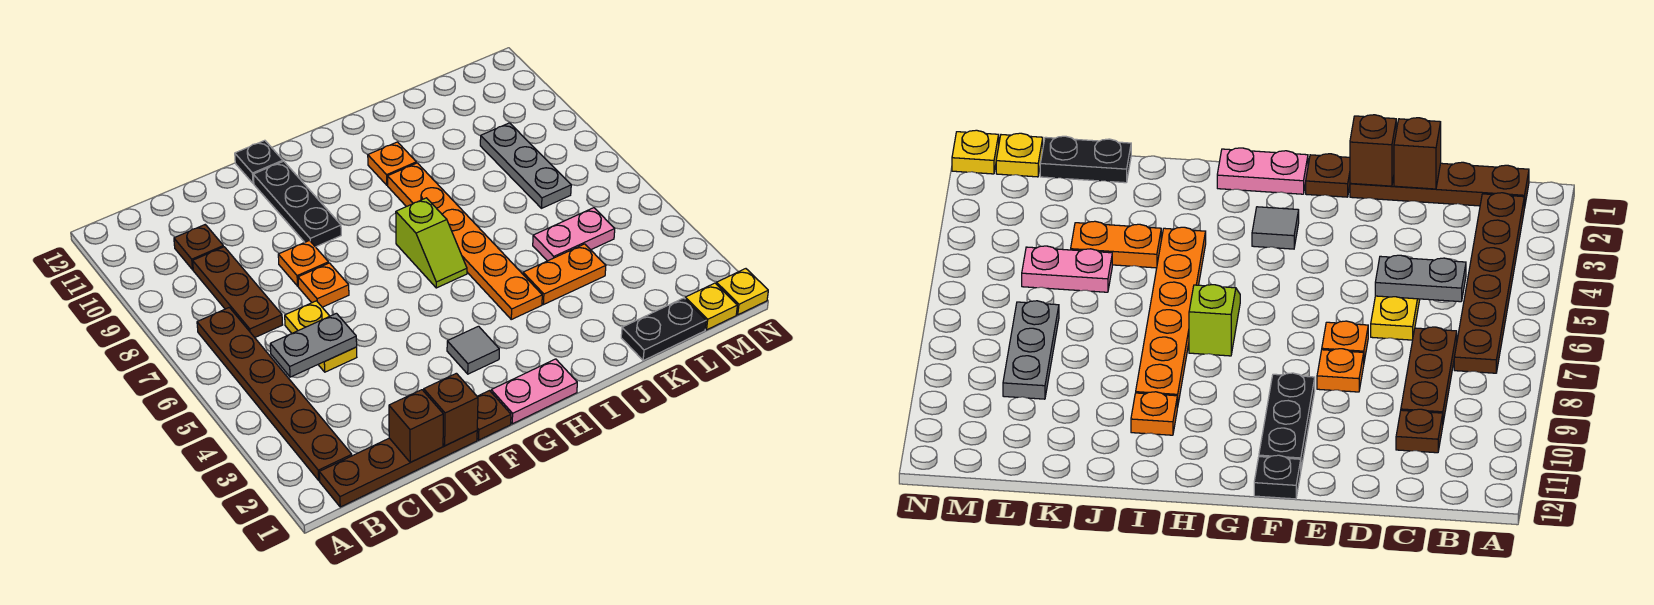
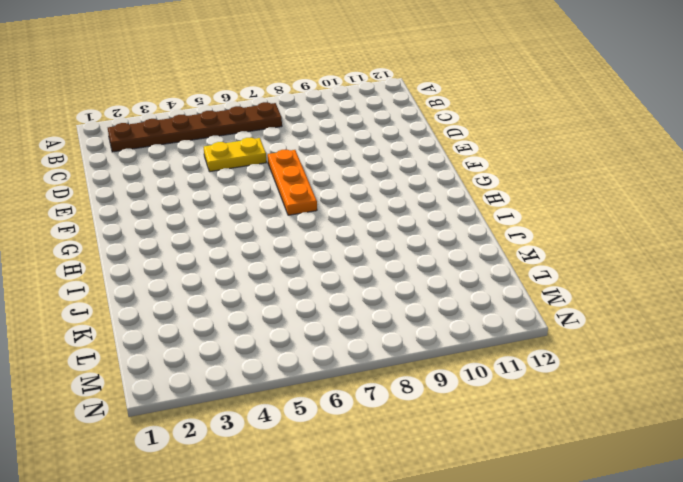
orange plate E7:G7 level 1 -> orange plate E7 level 1
none -> brown plate B1:E1 level 1
none -> brown plate C7:C9 level 1
none -> brown plate C10 level 1

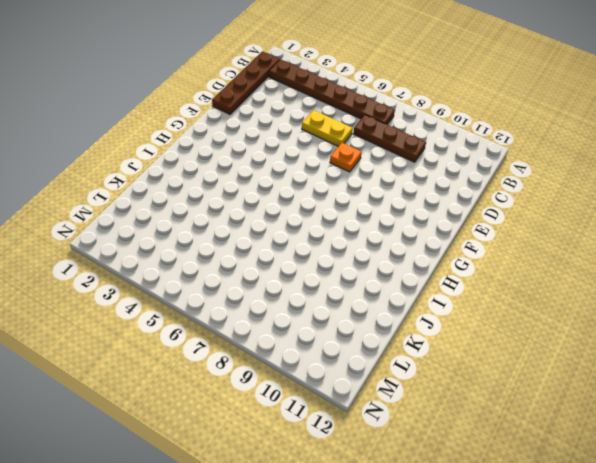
none -> brown plate C10 level 1
none -> orange plate E8 level 1
none -> brown plate F1 level 1

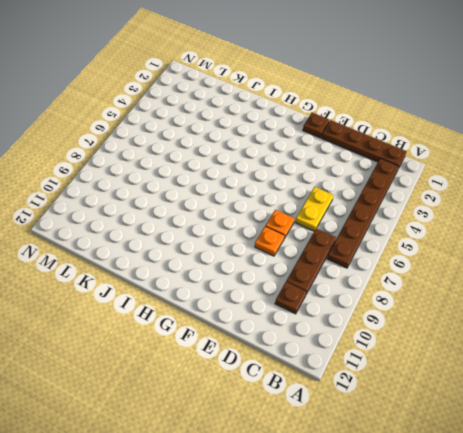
none -> black plate F9:F11 level 1
none -> black plate F12 level 1
none -> pink plate G1:H1 level 1

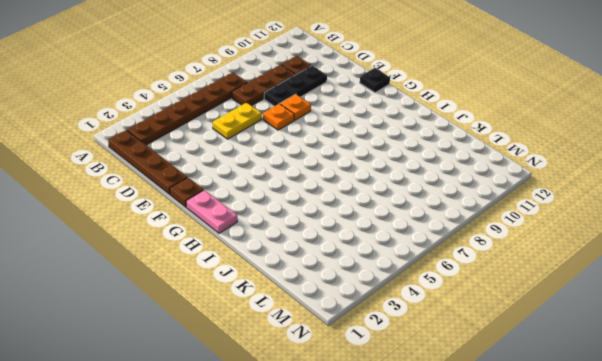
black plate D8:D10 level 1 -> black plate F9:F11 level 1
none -> grey tile G3 level 1
none -> lime slope H6:H7 level 1 top 7
none -> orange plate I4:I9 level 1

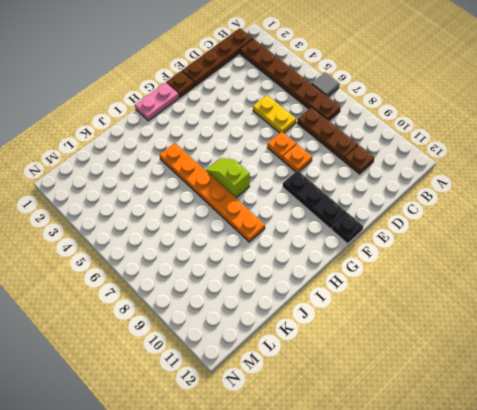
grey tile A6 level 1 -> grey tile G3 level 1
none -> orange plate I10 level 1
none -> orange plate J4:K4 level 1
none -> black plate K1:L1 level 1

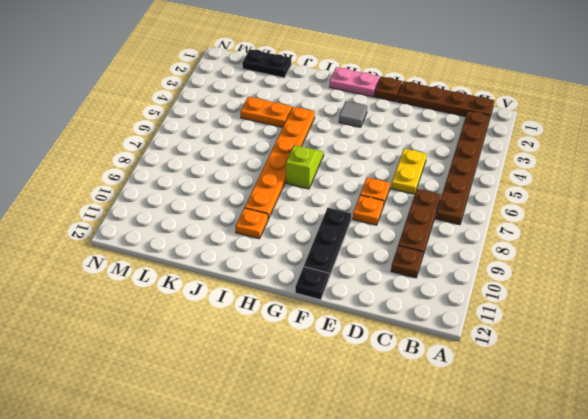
none -> pink plate K5:L5 level 1
none -> grey plate L7:L9 level 1
none -> yellow plate M1 level 1

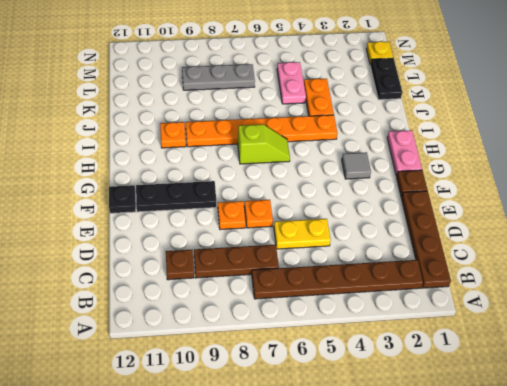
none -> yellow plate N1 level 1
none -> grey plate C5:D5 level 2
none -> brown brick D1 level 2

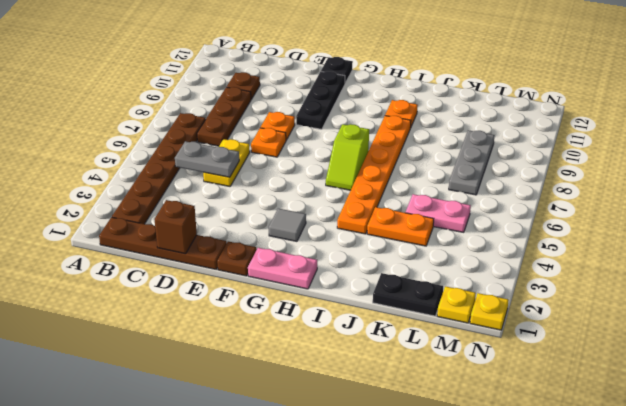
none -> brown brick E1 level 2

